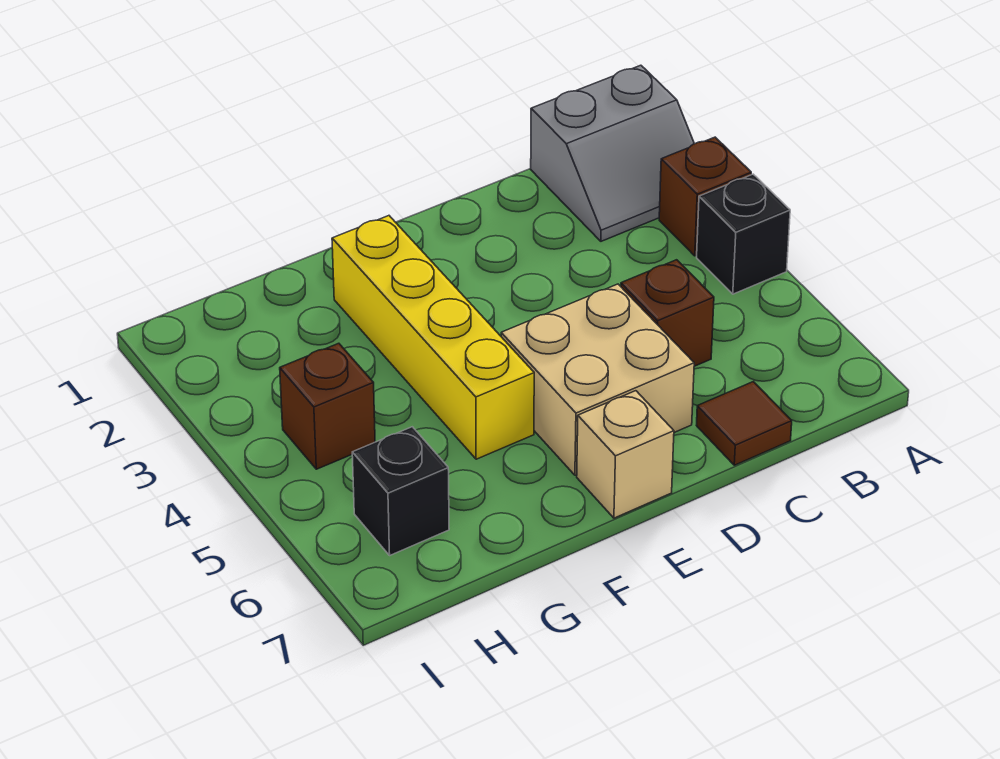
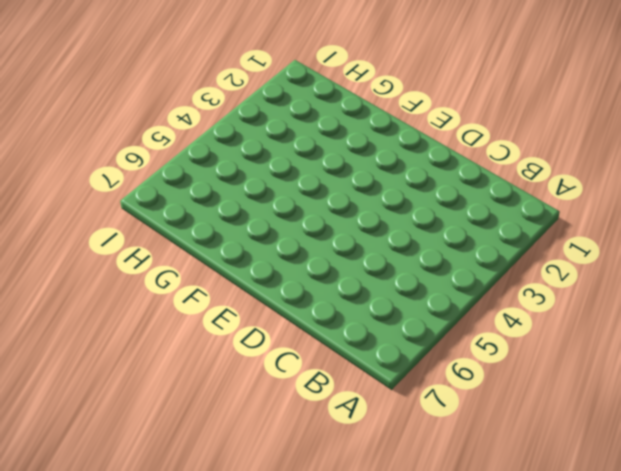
none -> grey slope A1:B2 level 1 top 1
none -> brown brick A3 level 1

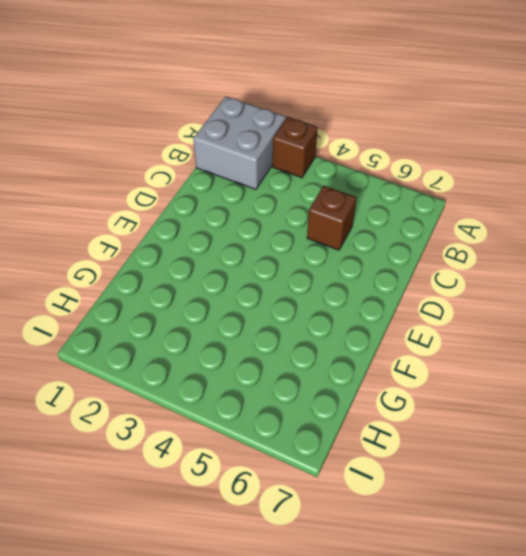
grey brick A1:B2 level 1 -> grey slope A1:B2 level 1 top 1
none -> black brick A4 level 1
none -> brown tile C7 level 1

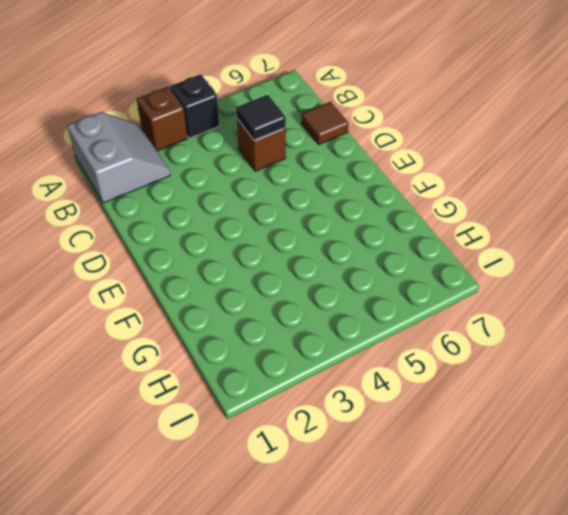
black tile C5 level 2 -> none
none -> tan brick D5:E6 level 1
none -> tan brick E7 level 1

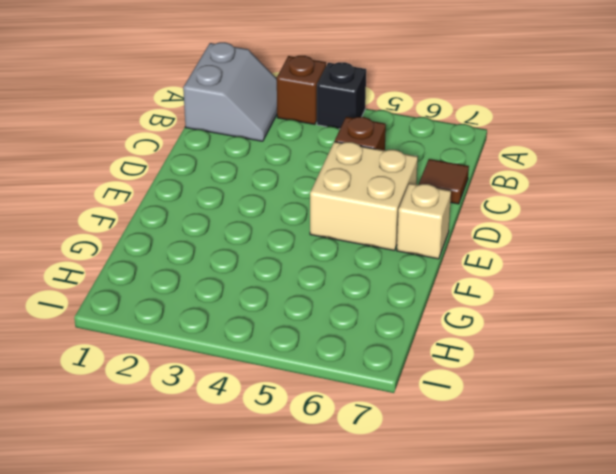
none -> yellow brick F2:F5 level 1
none -> brown brick H4 level 1

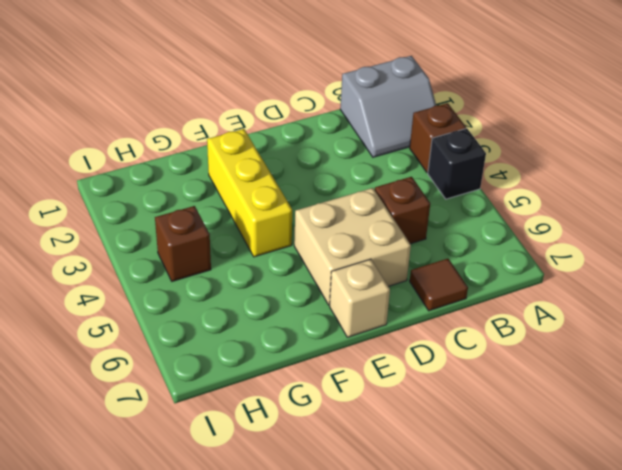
yellow brick F2:F4 level 1 -> yellow brick F2:F5 level 1
none -> black brick H6 level 1

